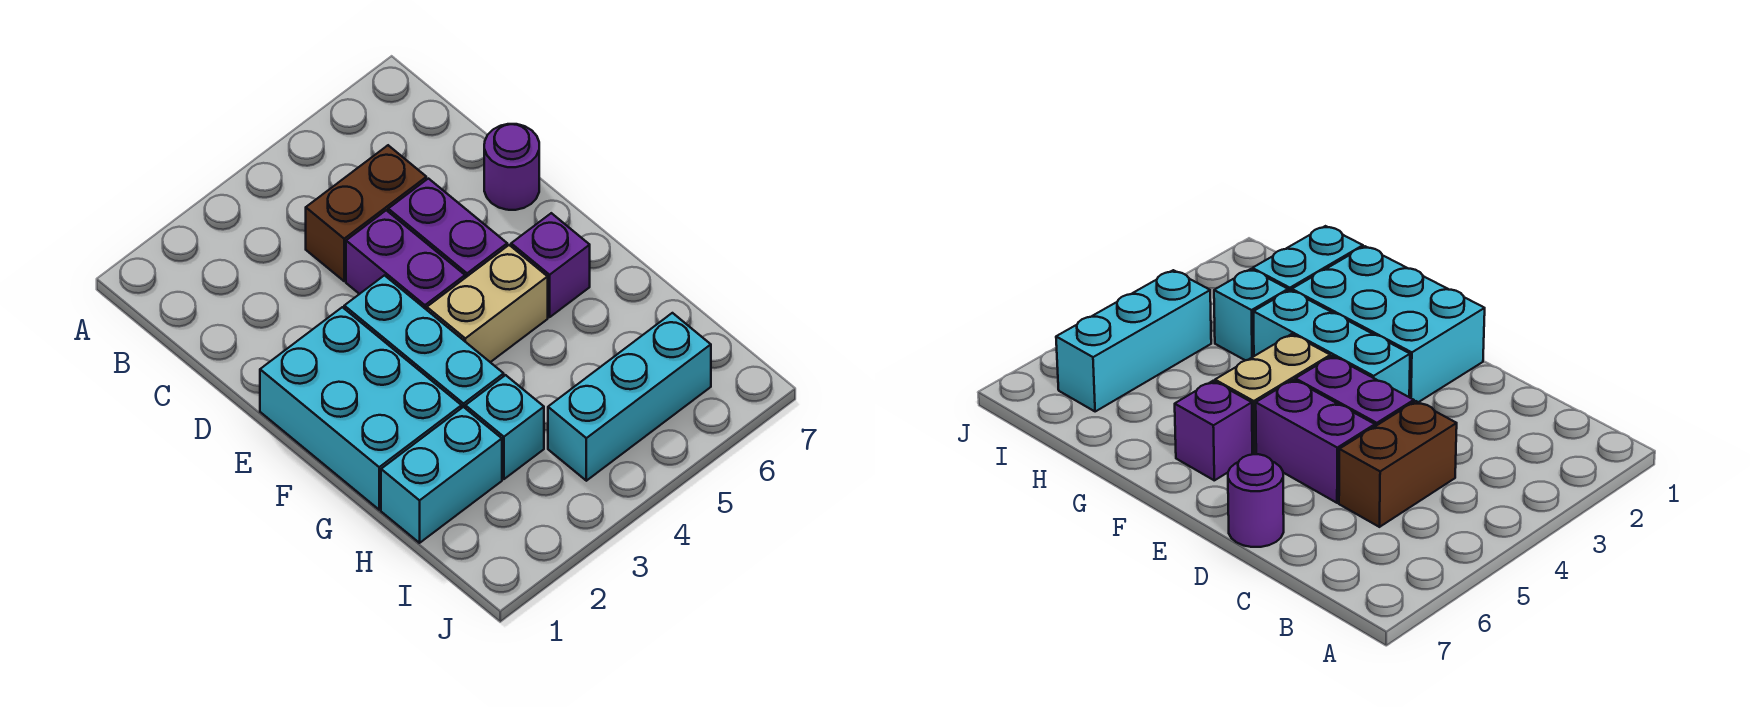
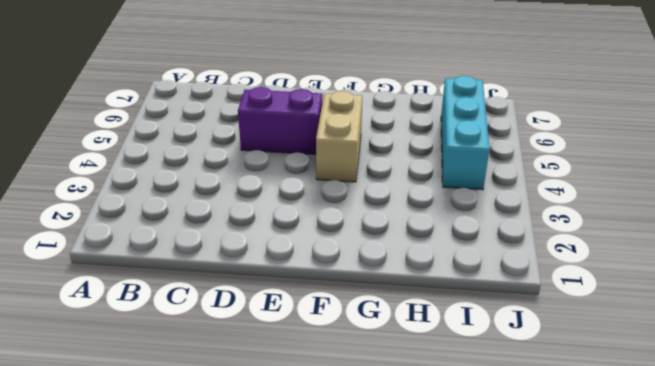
none -> brown brick C4:C5 level 1
none -> purple brick D4:E4 level 1

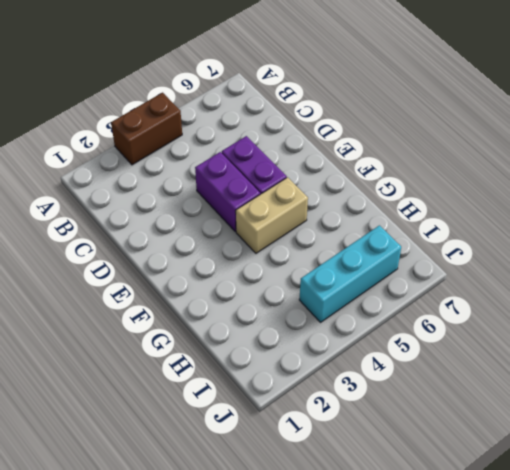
brown brick A3:A4 level 1 -> brown brick C4:C5 level 1
none -> purple round brick D7 level 1
none -> cyan brick E1:G2 level 1

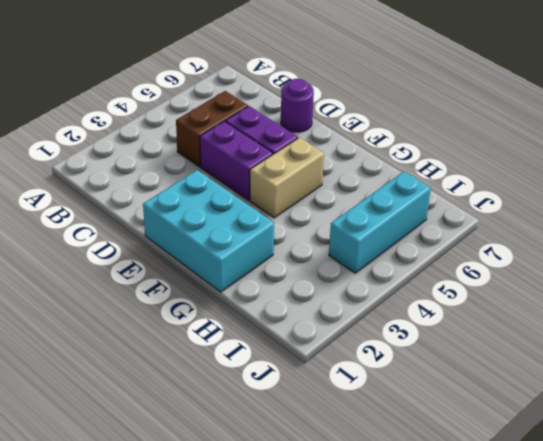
none -> cyan brick E3:G3 level 1
none -> purple brick F6 level 1

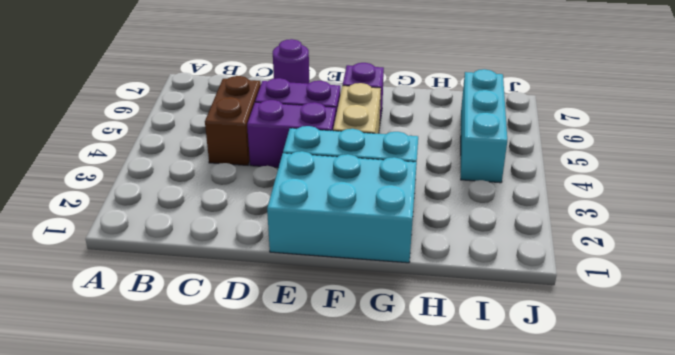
none -> cyan brick H1:H2 level 1
none -> cyan brick H3 level 1

